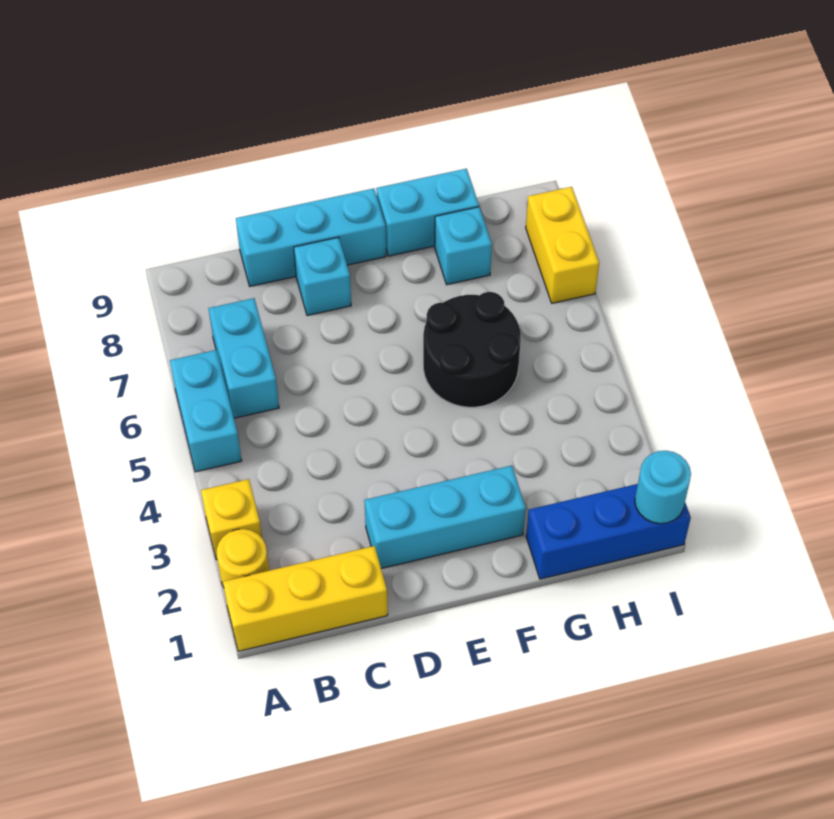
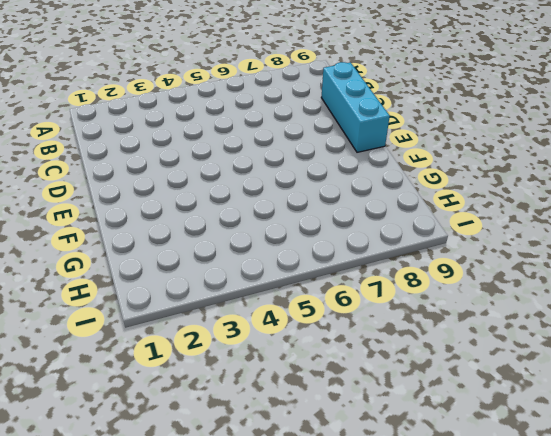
none -> yellow brick A1:C1 level 1
none -> yellow round brick A2 level 1
none -> yellow brick A3 level 1

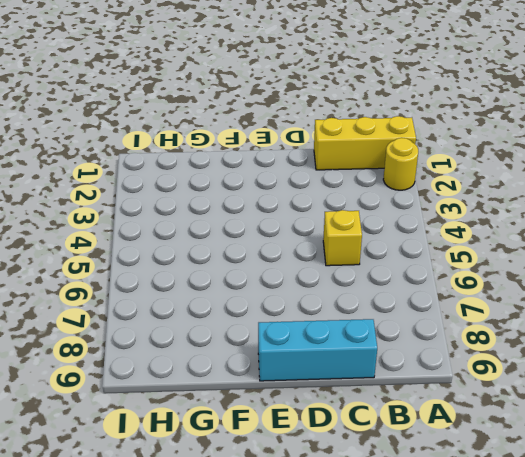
yellow brick C5 level 1 -> yellow brick A3 level 1
none -> cyan brick A5:A6 level 1
none -> cyan brick B6:B7 level 1
none -> cyan brick D2:F2 level 1

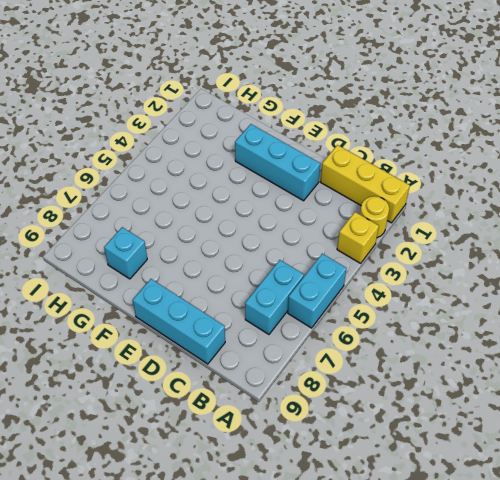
none -> cyan brick D8 level 1
none -> black round brick F5:G6 level 1
none -> cyan brick F9:G9 level 1

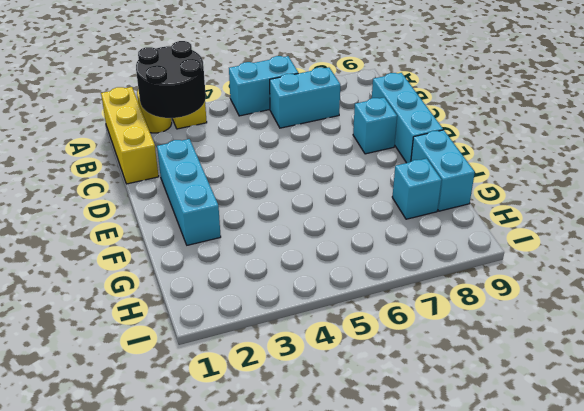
black round brick A2:B3 level 2 -> black round brick F5:G6 level 1
none -> blue brick G1:I1 level 1
none -> yellow brick I7:I8 level 1
none -> cyan round brick I1 level 2

